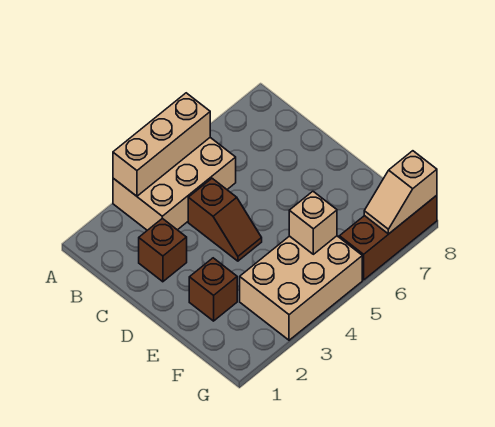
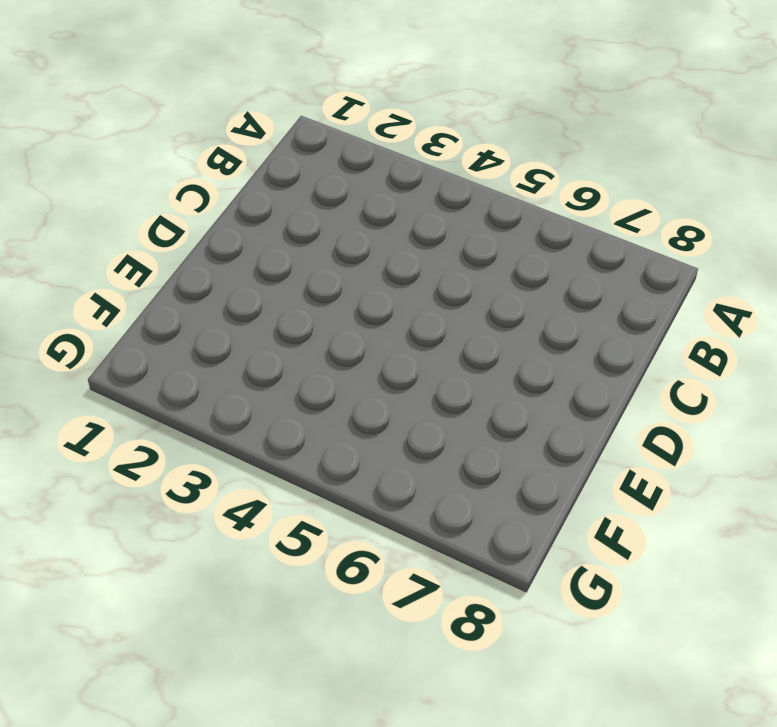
none -> tan brick A3:B5 level 1
none -> brown brick C2 level 1

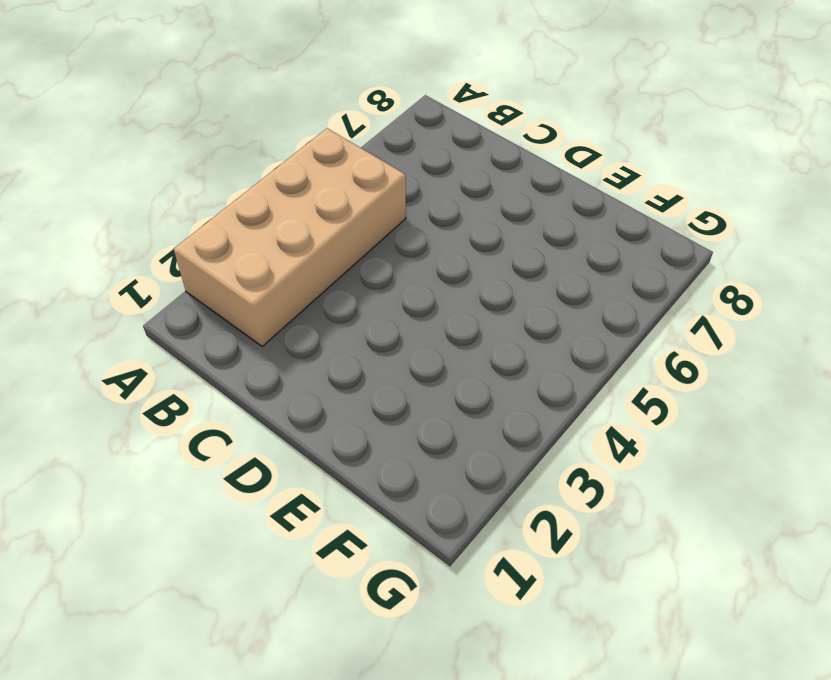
tan brick A2:B5 level 1 -> tan brick A3:B5 level 1
none -> brown brick C2 level 1
none -> brown slope C4:D4 level 1 top C

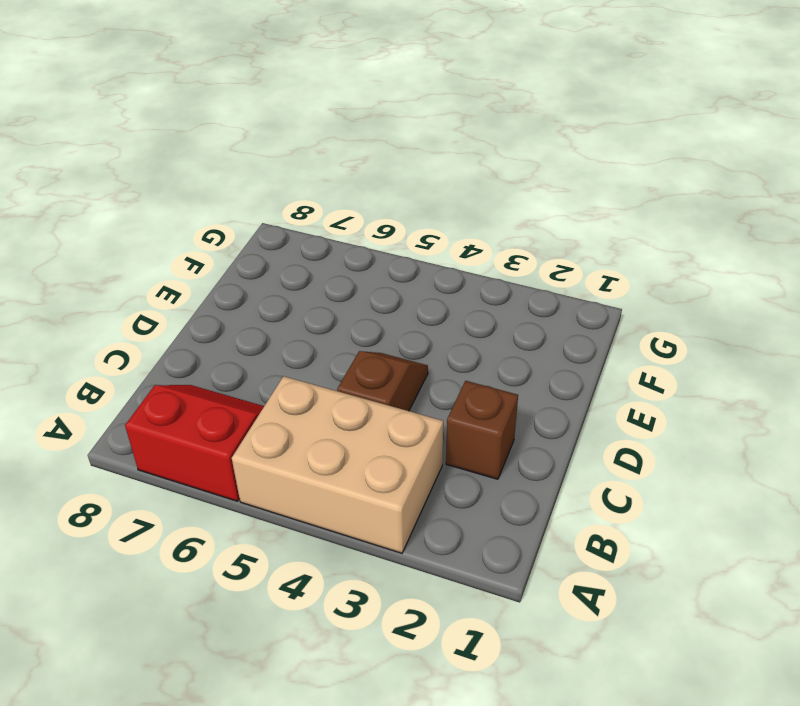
red slope A6:B7 level 1 top A -> none
none -> brown brick E2 level 1
none -> tan brick F3:G5 level 1

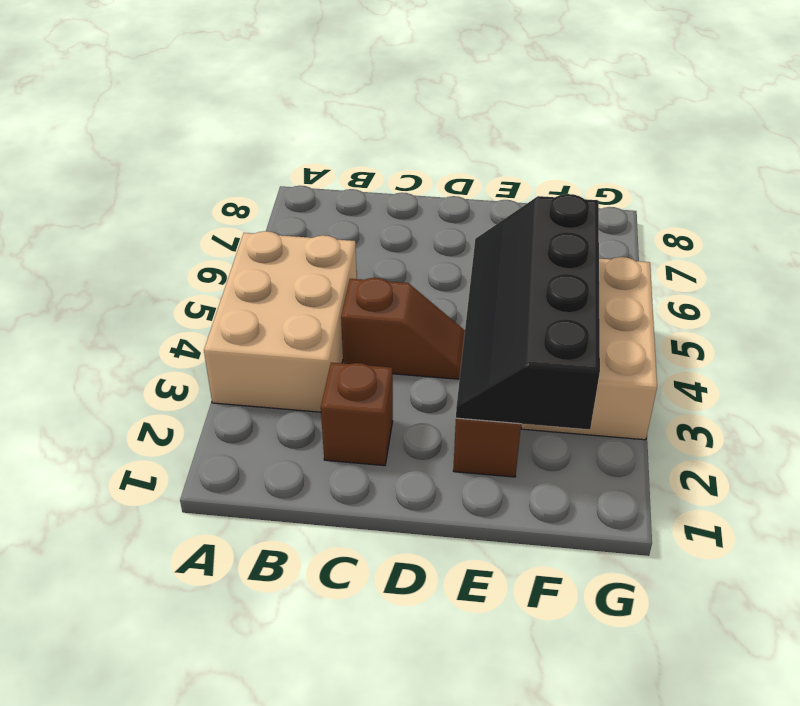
black slope E2:F5 level 2 top F -> tan brick F5 level 2
none -> brown brick G6:G8 level 1
none -> tan brick A3:A5 level 2

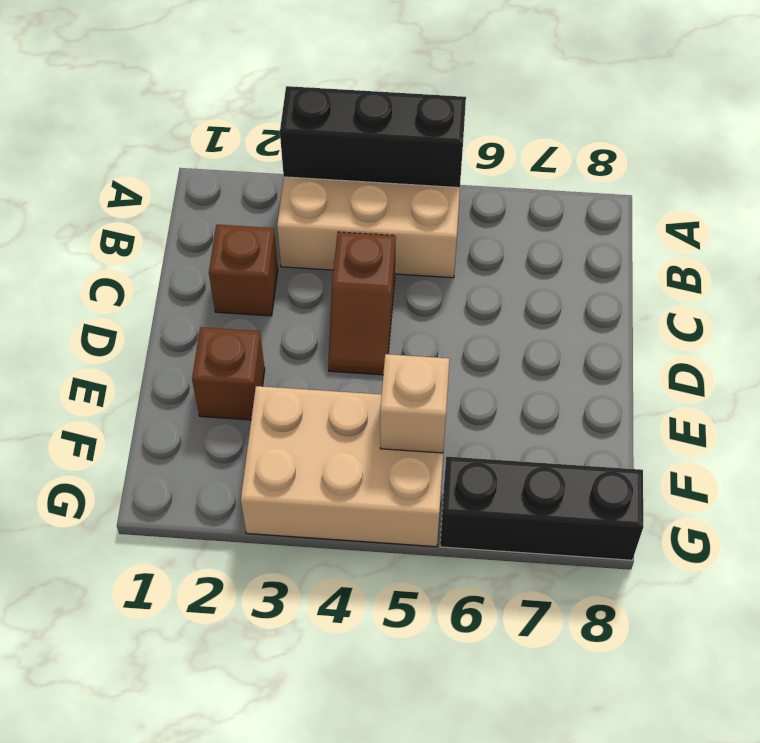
black brick A3:A5 level 2 -> tan brick A3:A5 level 2
black brick G6:G8 level 1 -> brown brick G6:G8 level 1
none -> tan slope G7:G8 level 2 top 8

